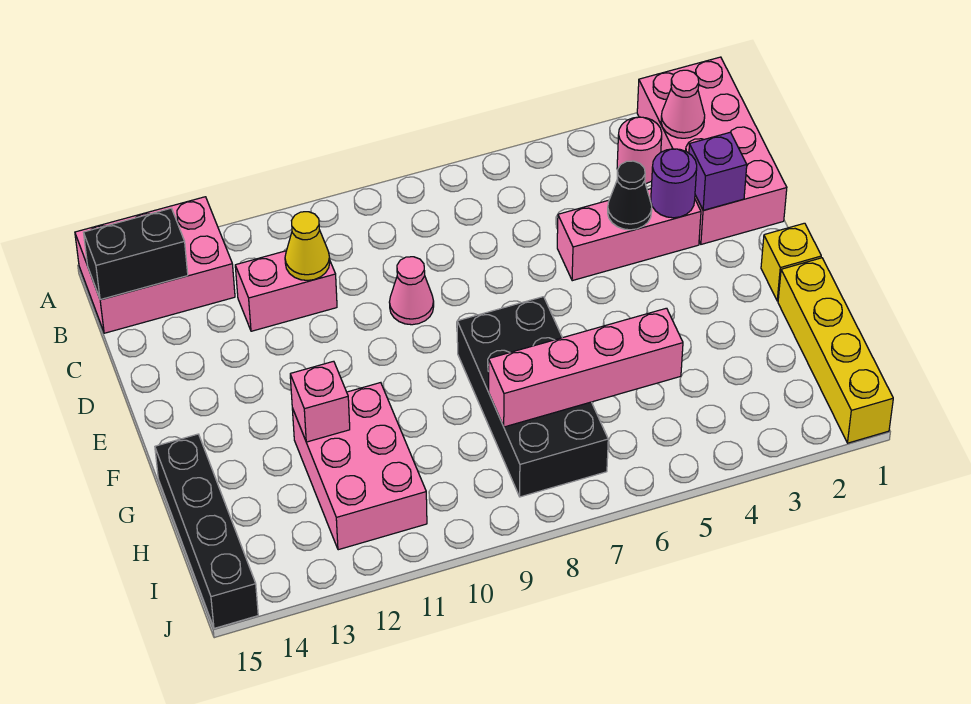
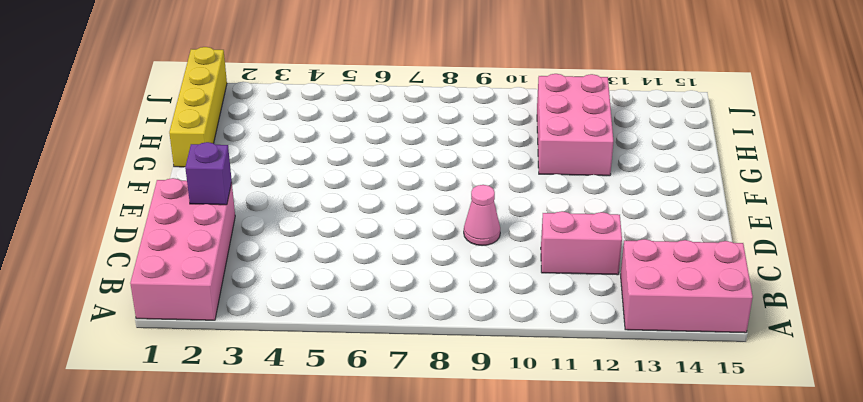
none -> pink round brick B3 level 1
none -> pink brick D3:D5 level 1
none -> yellow brick F1 level 1

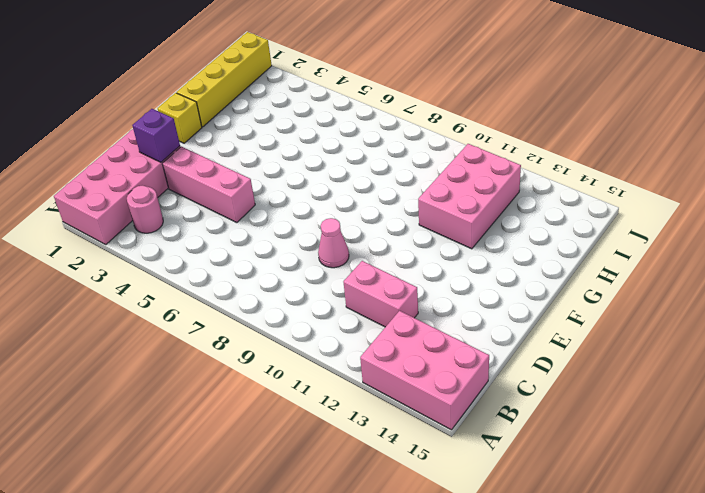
none -> black brick F7:I8 level 1
none -> black brick G15:J15 level 1
none -> pink cone B2 level 2

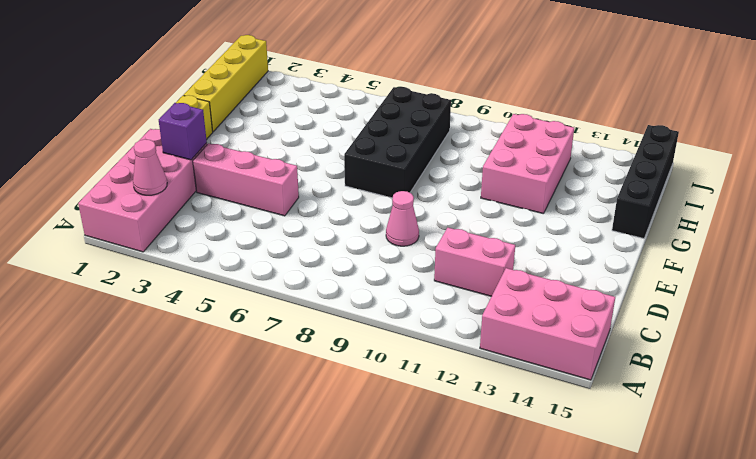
none -> pink round brick B3 level 1
none -> black brick B14:B15 level 2
none -> yellow cone C11 level 2

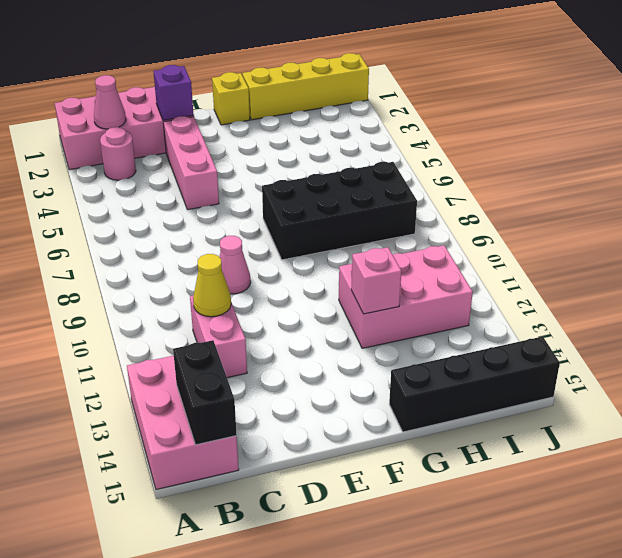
none -> purple round brick D3 level 2
none -> black cone D4 level 2
none -> pink brick H5:H8 level 2

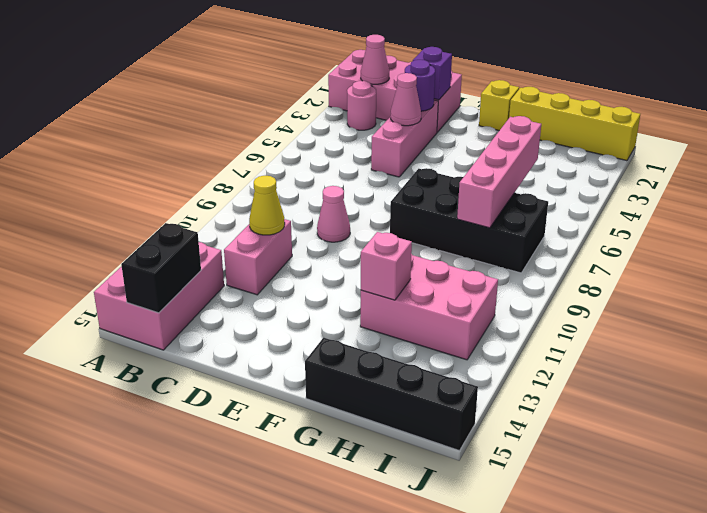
pink cone D4 level 2 -> black cone D4 level 2

